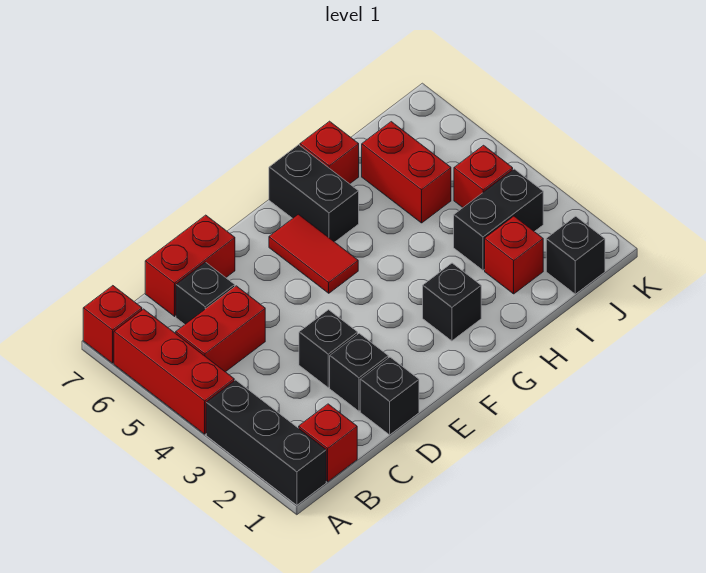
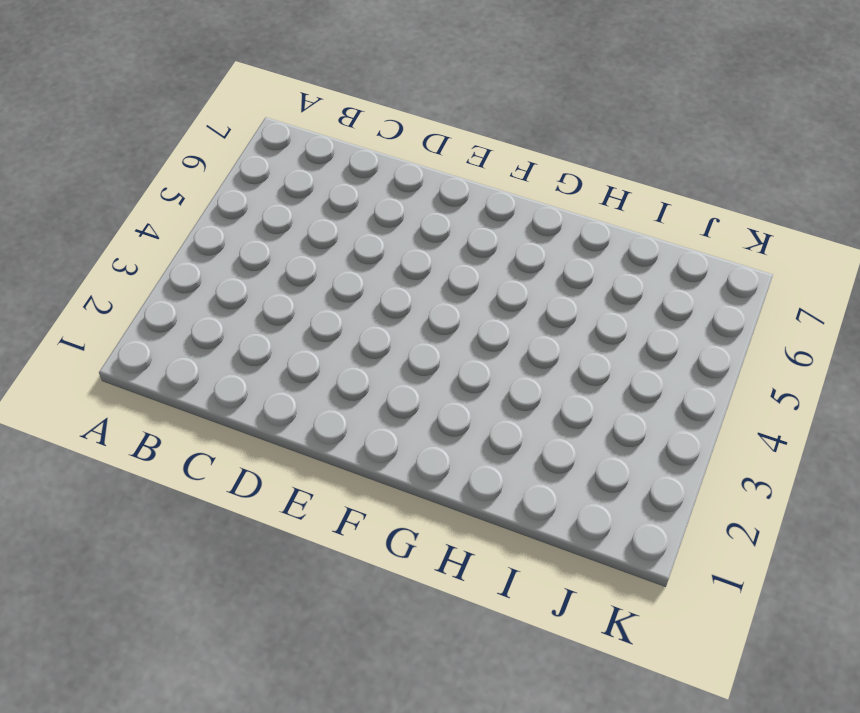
none -> black brick A1:A3 level 1
none -> red brick A4:A6 level 1
none -> red brick A7 level 1

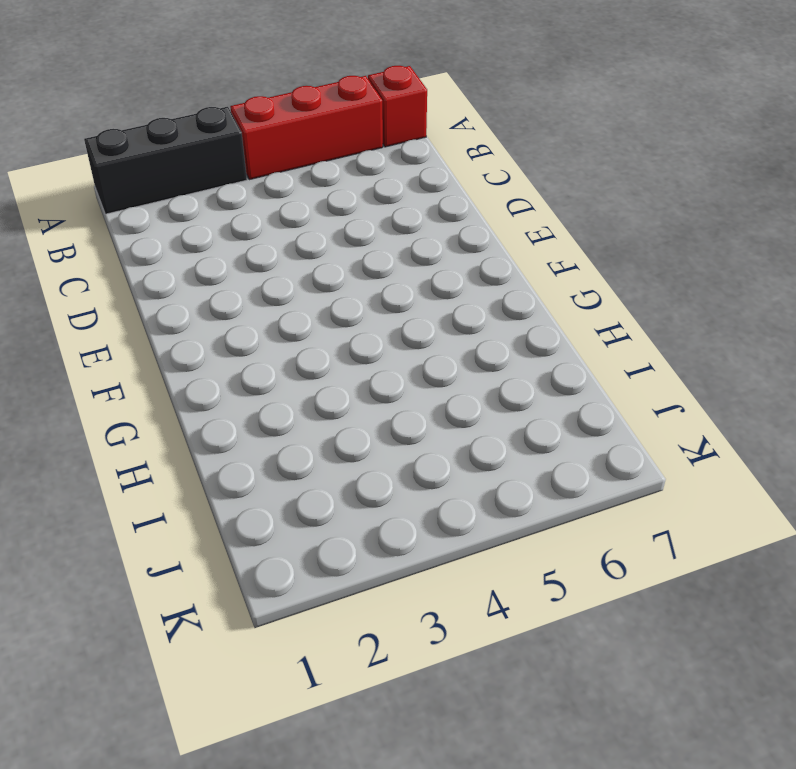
none -> red brick B1 level 1
none -> red brick B5:C5 level 1
none -> black brick C6 level 1

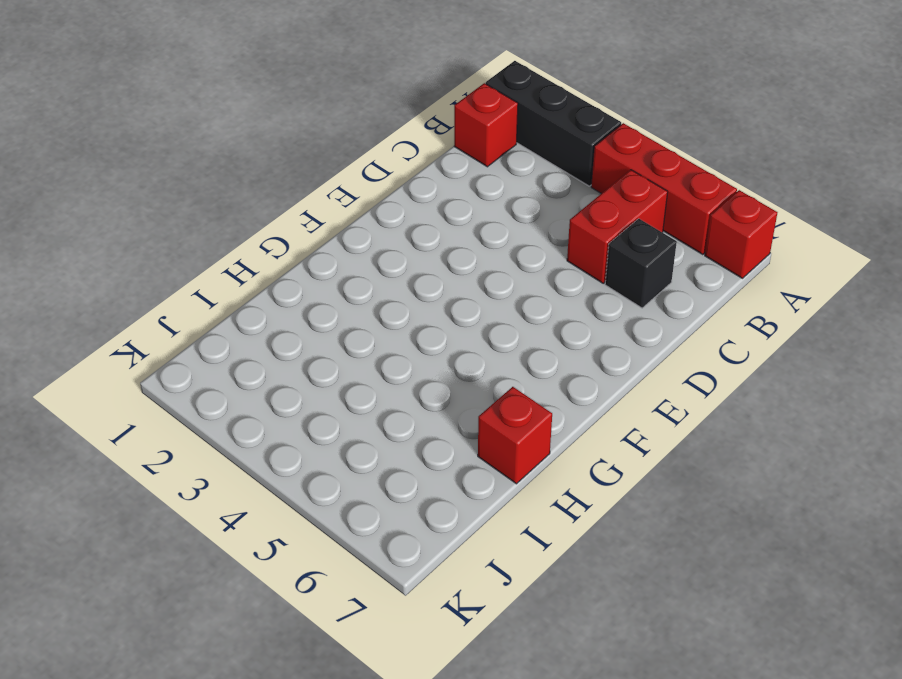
none -> red brick C7:D7 level 1
none -> black brick D1 level 1
none -> black brick D2 level 1

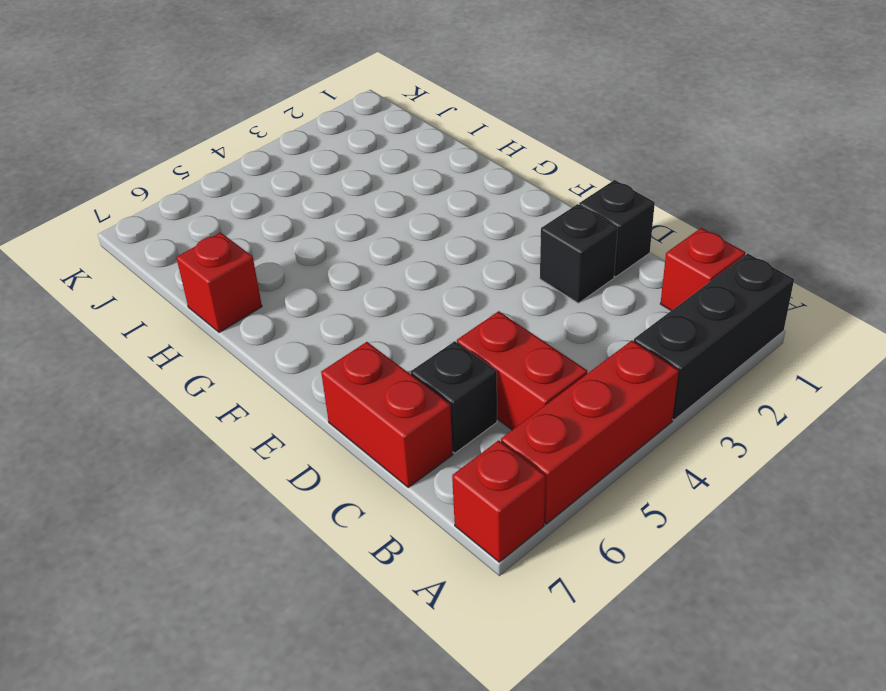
none -> black brick D3 level 1
none -> red tile F5:F6 level 1
none -> black brick G2 level 1

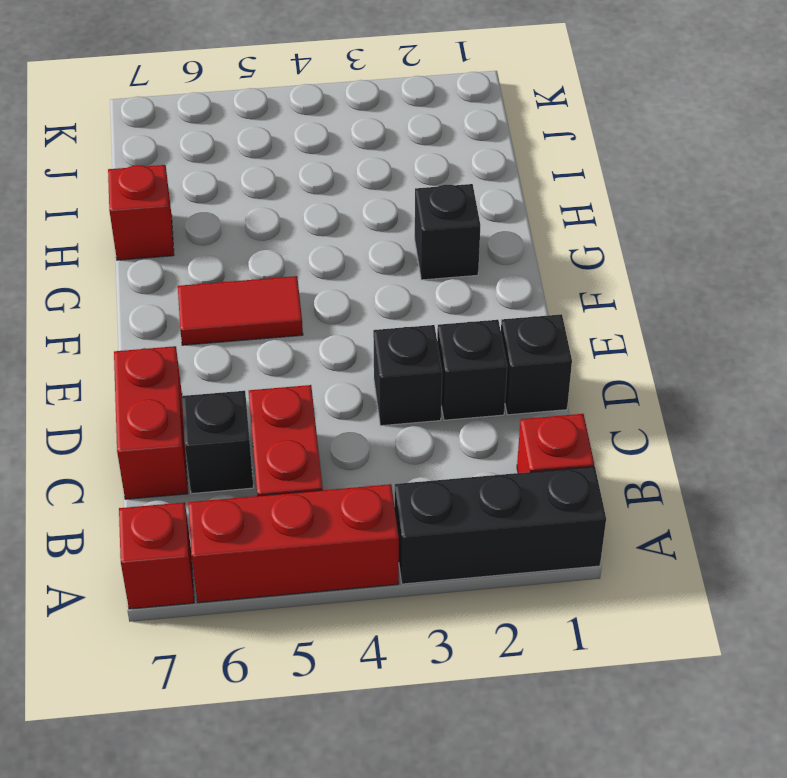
none -> black brick G6:G7 level 1
none -> red brick I2 level 1
none -> black brick I3:J3 level 1

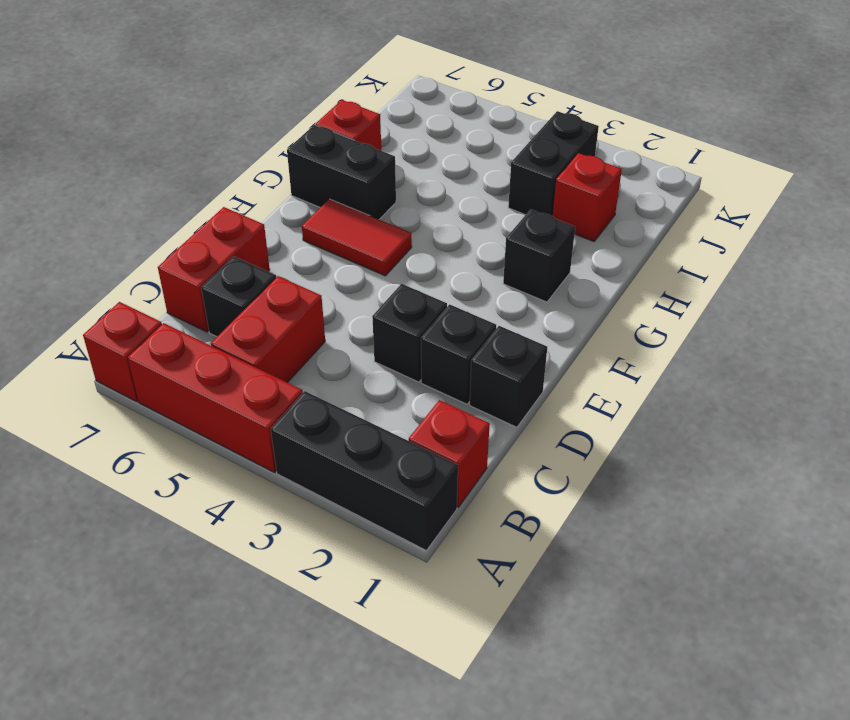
none -> red brick I5:I6 level 1
none -> black brick J1 level 1
none -> red brick J4 level 1

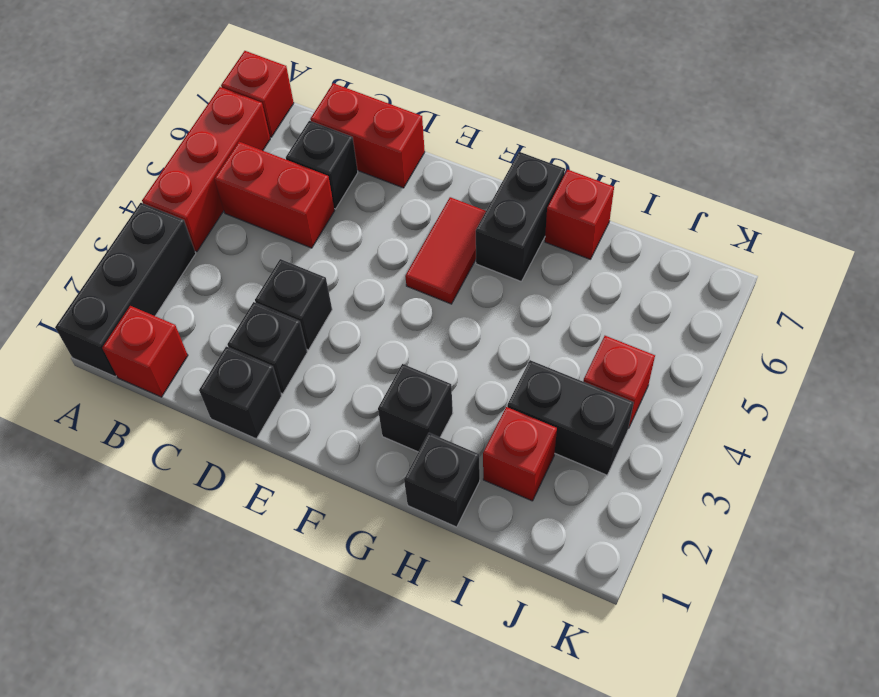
black brick H1 level 1 -> black brick J1 level 1
none -> red brick I5:I6 level 1

